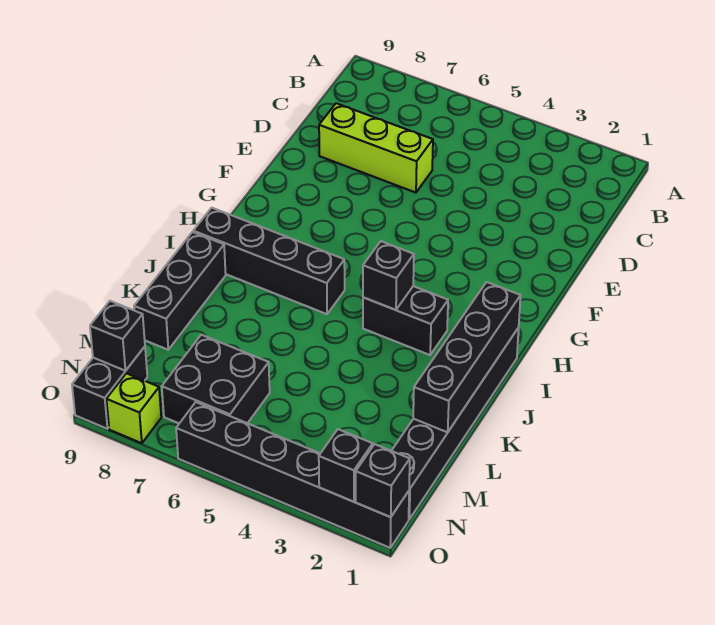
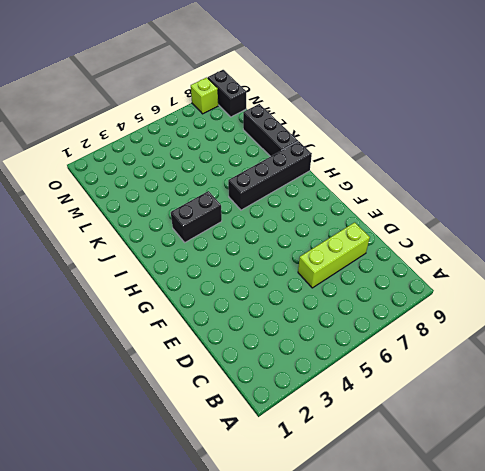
none -> black brick I1:N1 level 1
none -> black brick M6:N7 level 1
none -> black brick O1:O6 level 1

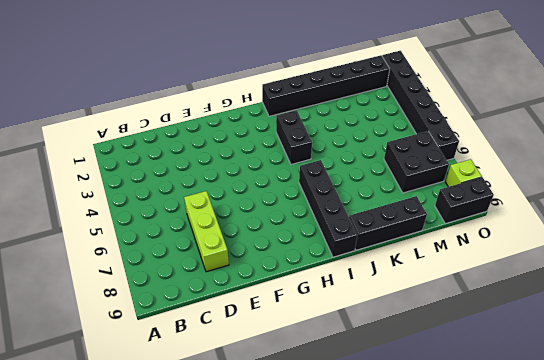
none -> black brick I1:L1 level 2
none -> black brick I4 level 2
none -> black brick N9 level 2

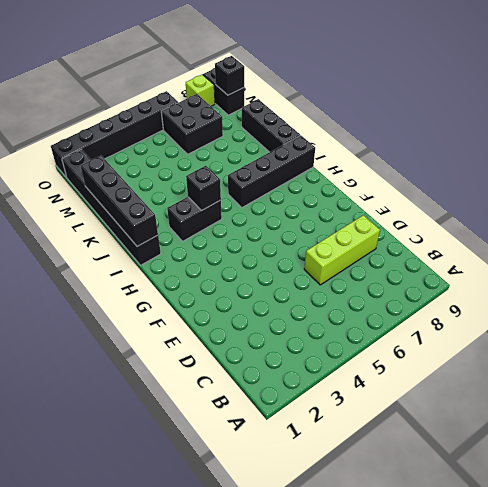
none -> black brick O1 level 2
none -> black brick O2 level 2

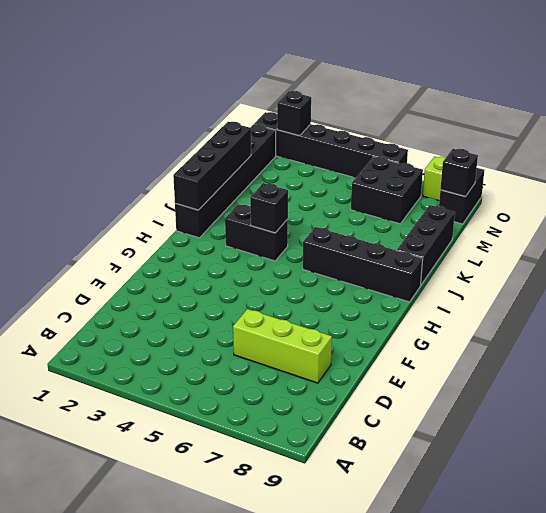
none -> black brick O1 level 2

